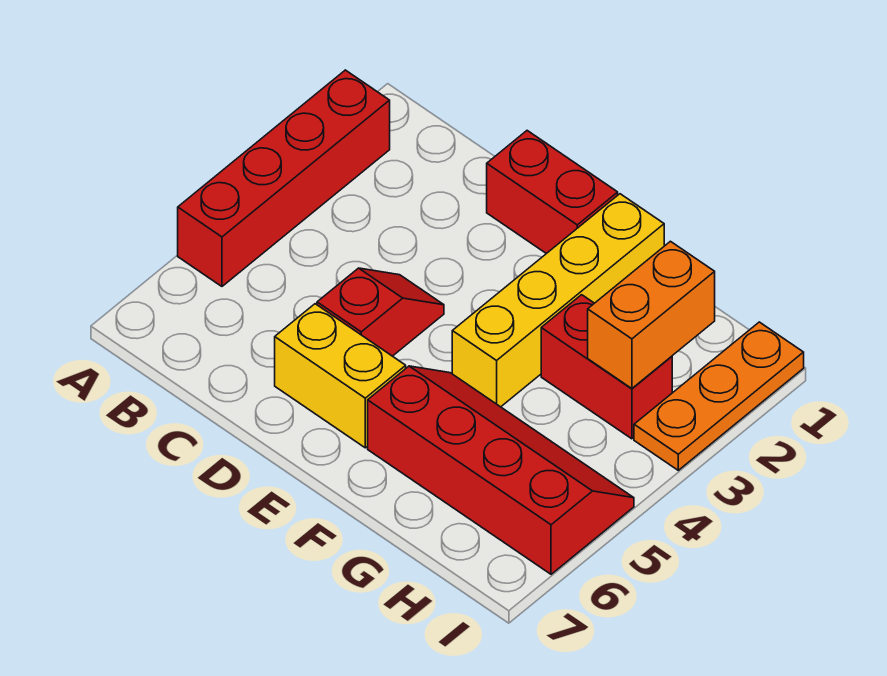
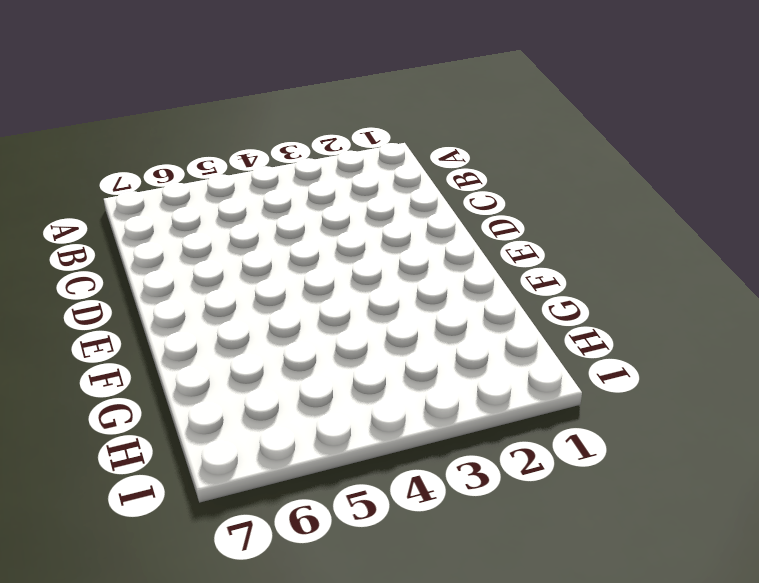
none -> red brick A2:A5 level 1
none -> red brick D1:E1 level 1

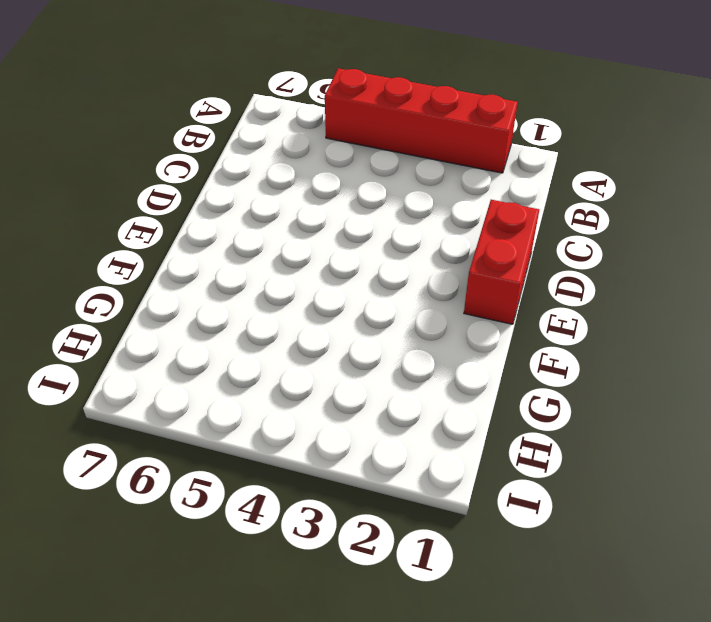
none -> red slope D4:D5 level 1 top 5
none -> yellow brick D6:E6 level 1

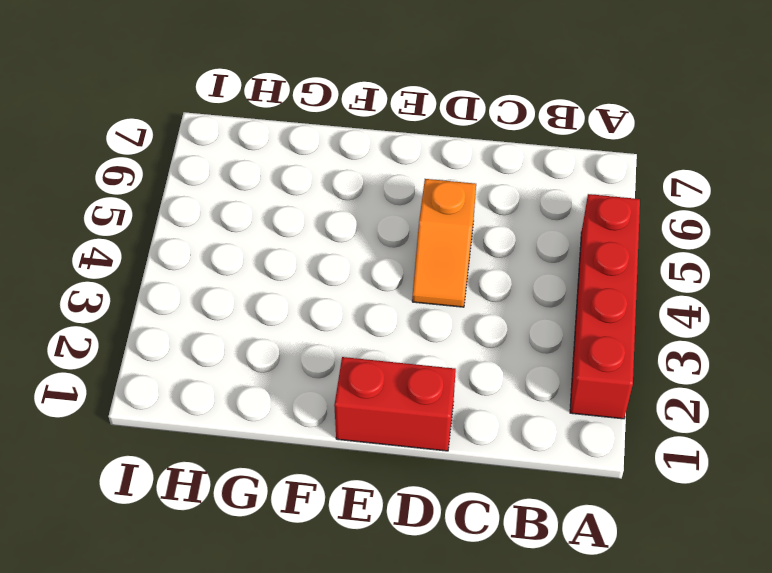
orange slope D4:D5 level 1 top 5 -> red slope D4:D5 level 1 top 5
none -> yellow brick D6:E6 level 1
none -> yellow brick F1:F4 level 1

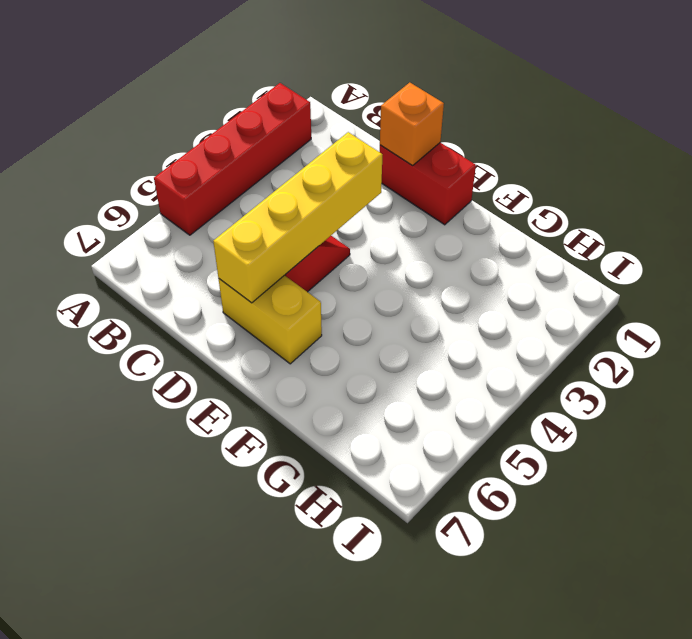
orange brick D1 level 2 -> none
yellow brick D3:D6 level 2 -> yellow brick F1:F4 level 1
none -> red slope F5:I6 level 1 top 6
none -> red brick G3:H3 level 1

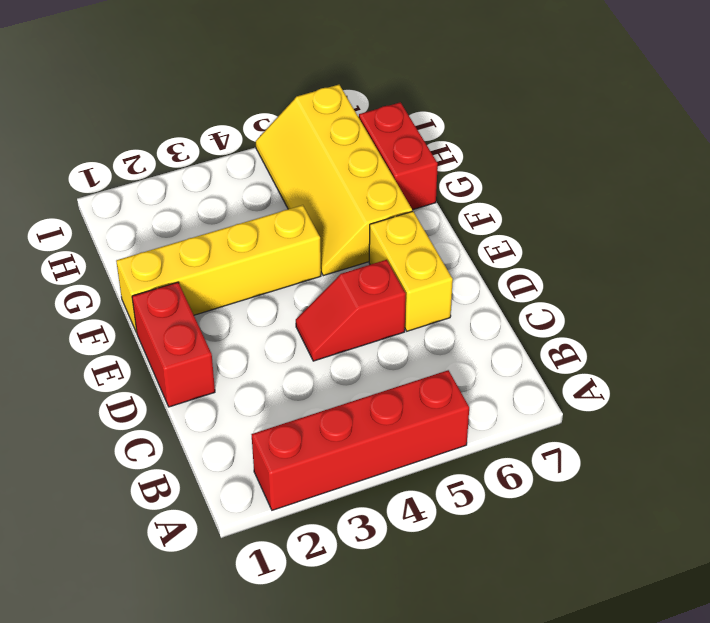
yellow slope F5:I6 level 1 top 6 -> red slope F5:I6 level 1 top 6
red brick G7:H7 level 1 -> red brick G3:H3 level 1
none -> orange plate I1:I3 level 1
none -> orange brick H2:H3 level 2

